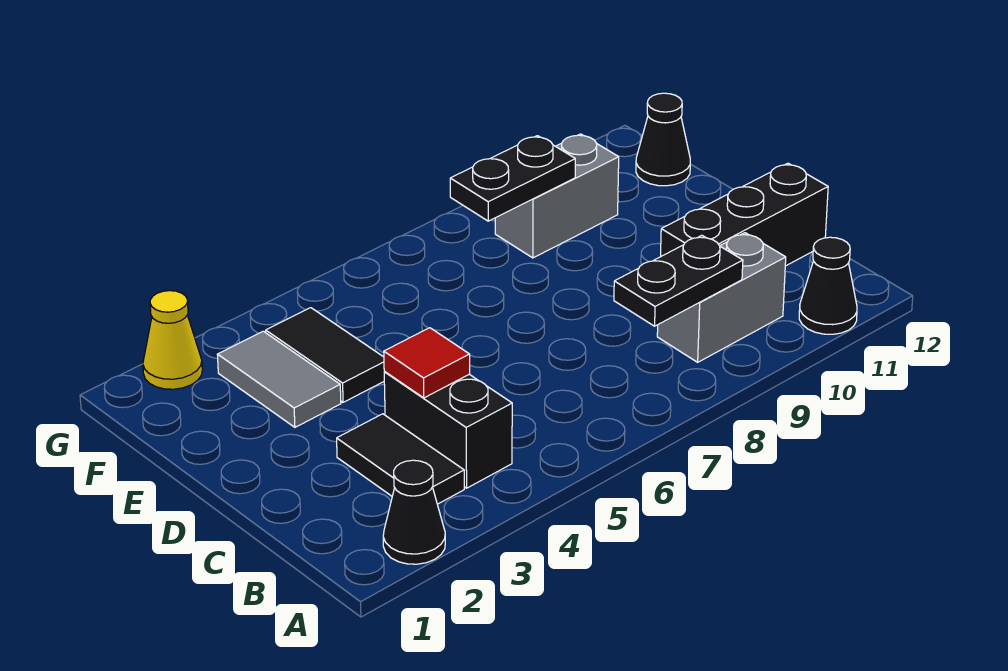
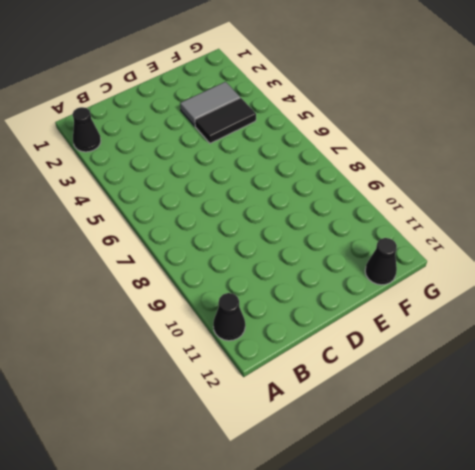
none -> black tile B3:C3 level 1
none -> black brick B4:C4 level 1
none -> grey brick B9:B10 level 1

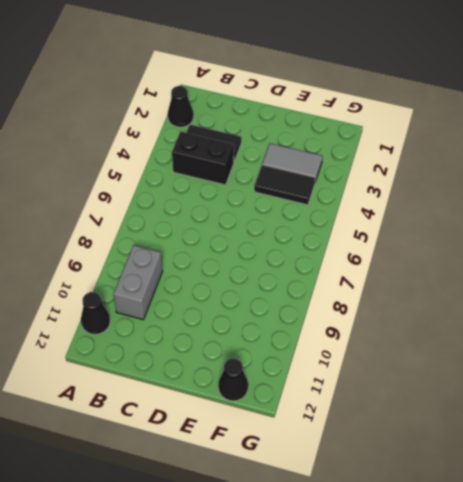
none -> black brick C10:C12 level 1
none -> grey brick F9:F10 level 1
none -> yellow cone G2 level 1

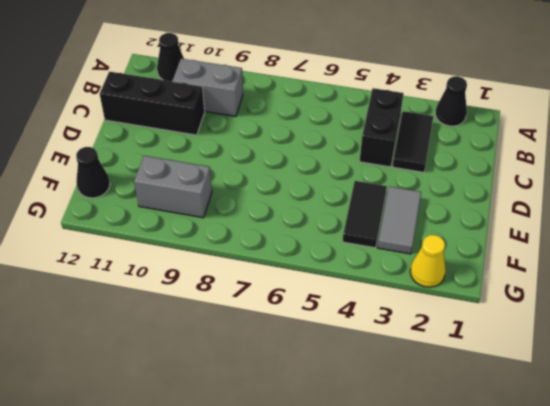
none -> black plate B8:B9 level 2
none -> red tile C4 level 2
none -> black plate F8:F9 level 2

